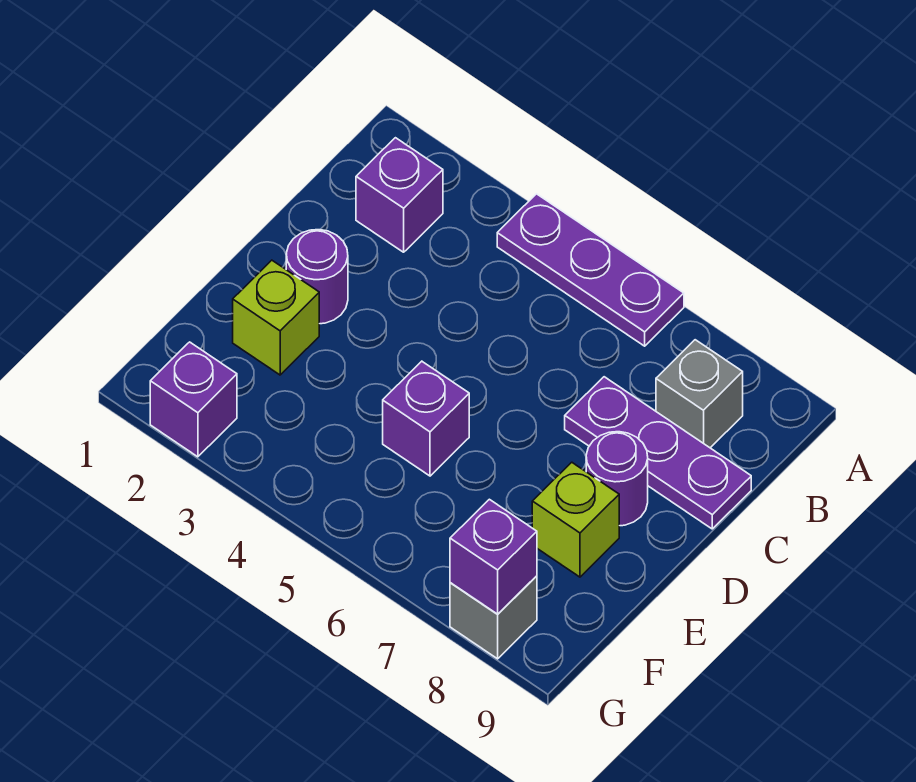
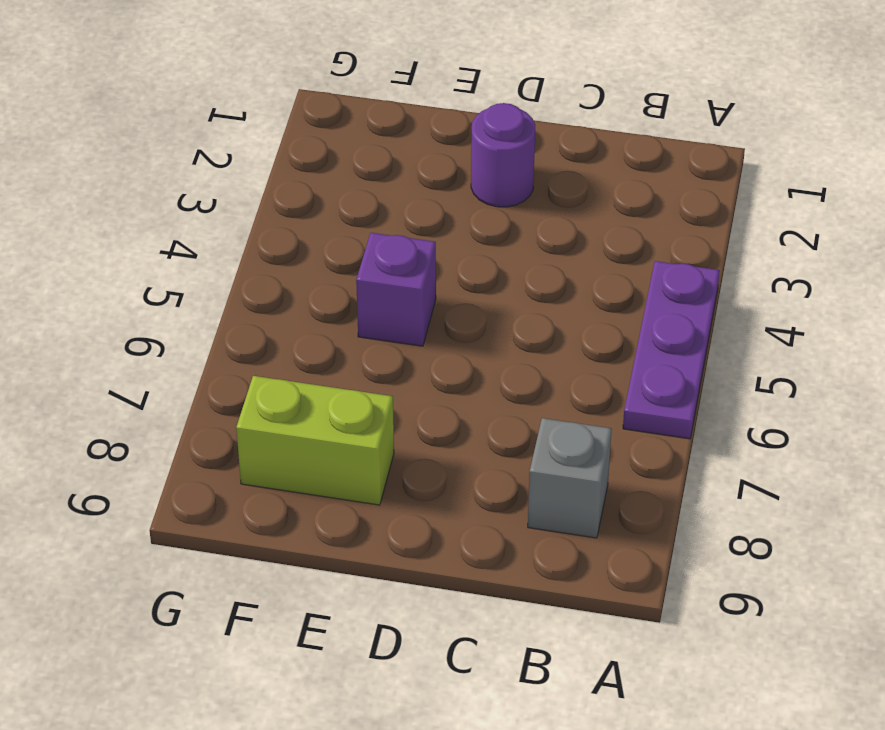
lime brick E8:F8 level 1 -> lime brick E8 level 1
none -> purple brick B2 level 1
none -> purple plate C7:C9 level 1
none -> purple round brick D8 level 1

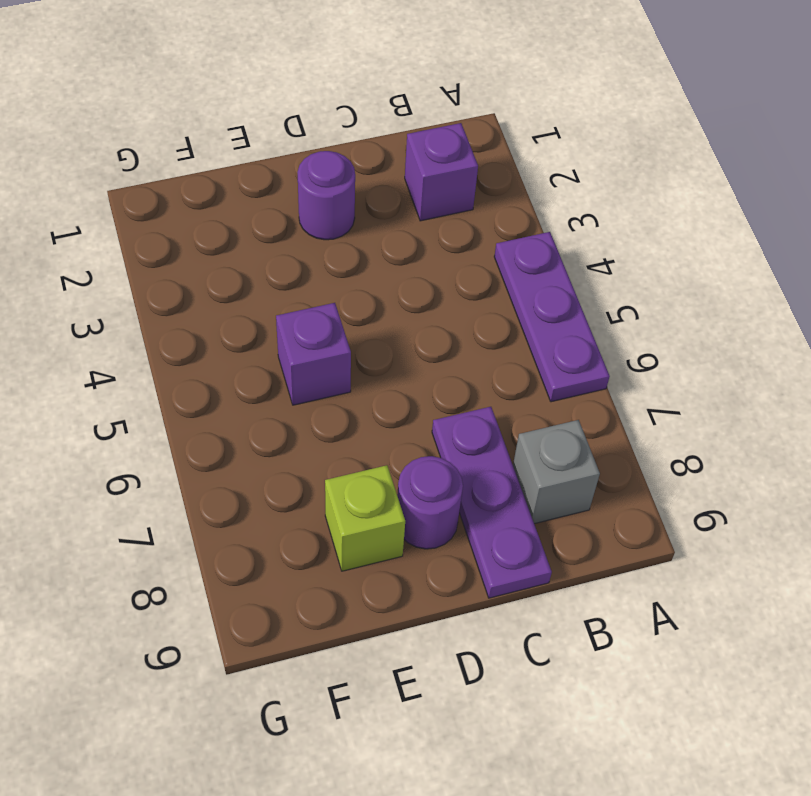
none -> lime brick E2 level 1
none -> purple brick G2 level 1
none -> grey brick G8 level 1

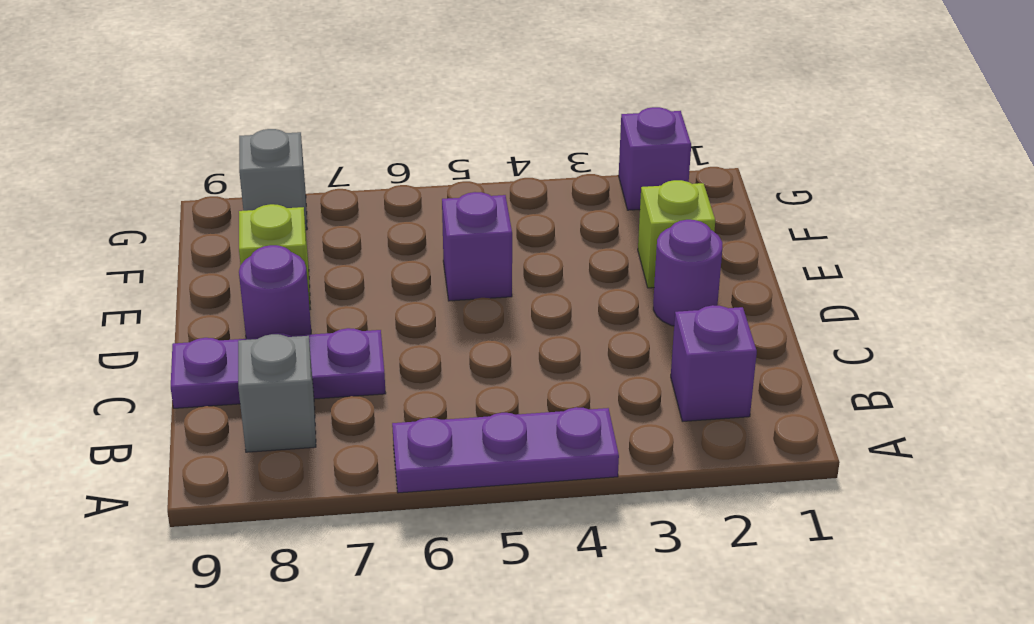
none -> purple brick G8 level 2

